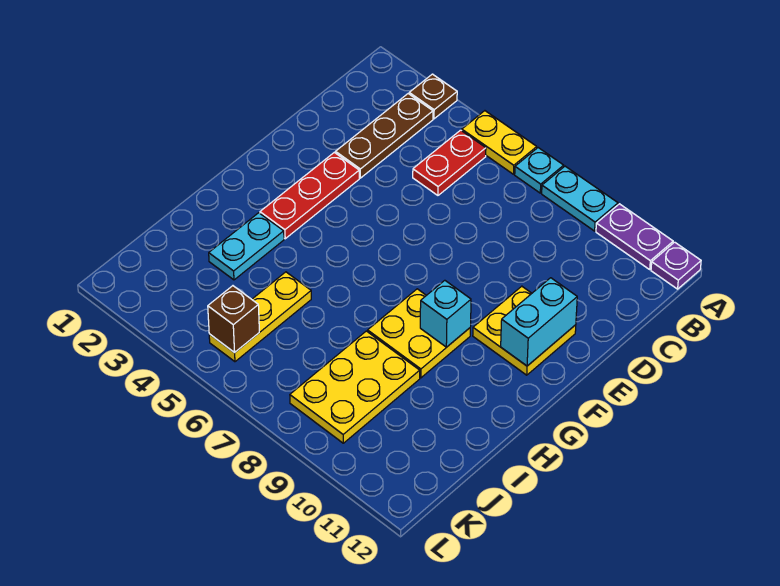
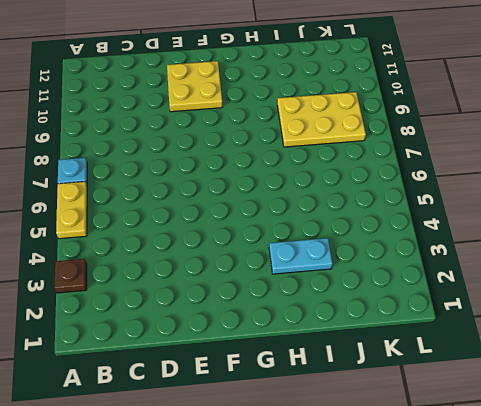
none -> cyan plate A8:A9 level 1
none -> purple plate A10:A11 level 1
none -> purple plate A12 level 1

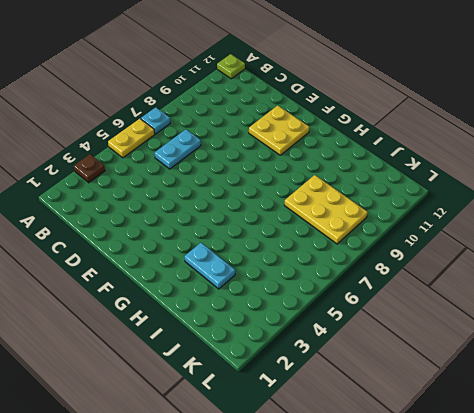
lime plate A12 level 1 -> purple plate A12 level 1
cyan plate C6:C7 level 1 -> cyan plate A8:A9 level 1
none -> purple plate A10:A11 level 1
none -> brown plate B3:D3 level 1
none -> red plate B5:C5 level 1

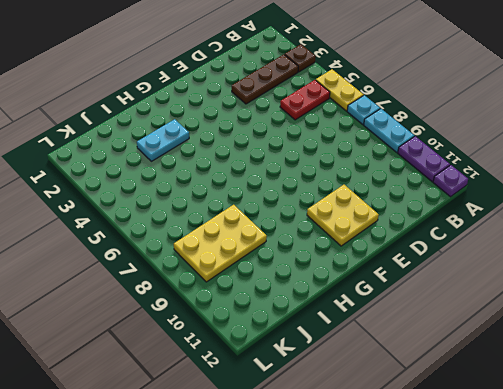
none -> red plate E3:G3 level 1
none -> yellow plate G8:H9 level 1
none -> yellow plate I5:K5 level 1

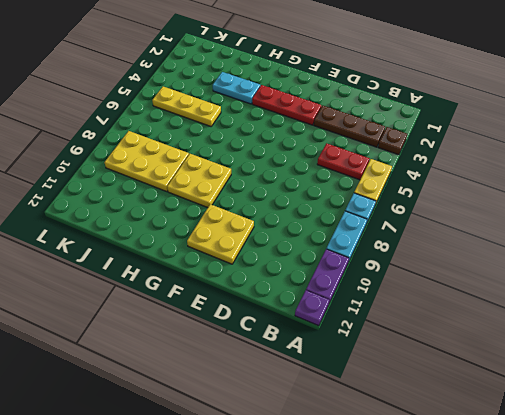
none -> cyan brick E11:F11 level 2
none -> cyan brick G9 level 2
none -> brown brick K5 level 2

